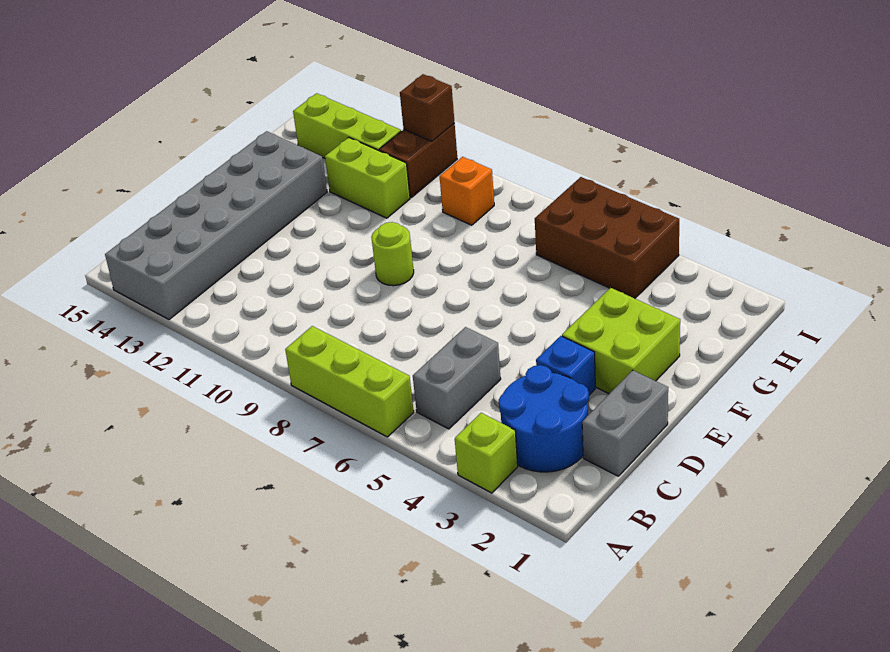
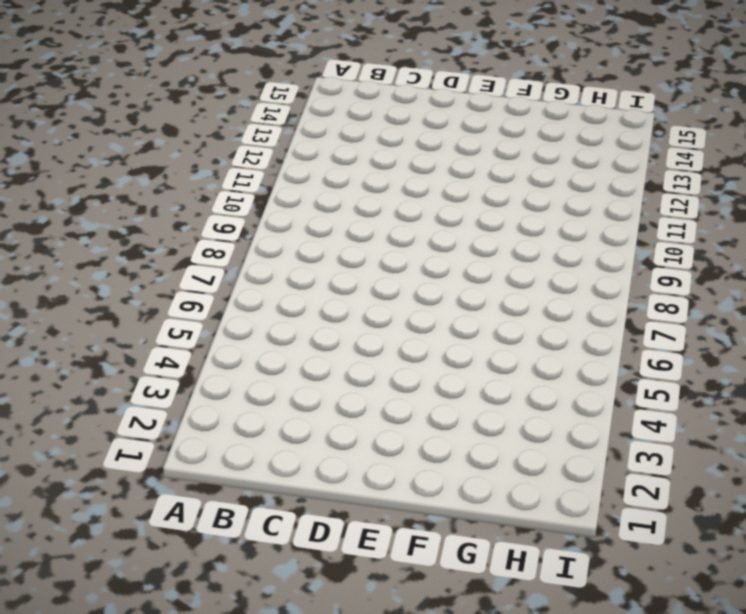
none -> lime brick A3 level 1
none -> lime brick A6:A8 level 1
none -> grey brick A13:F14 level 1

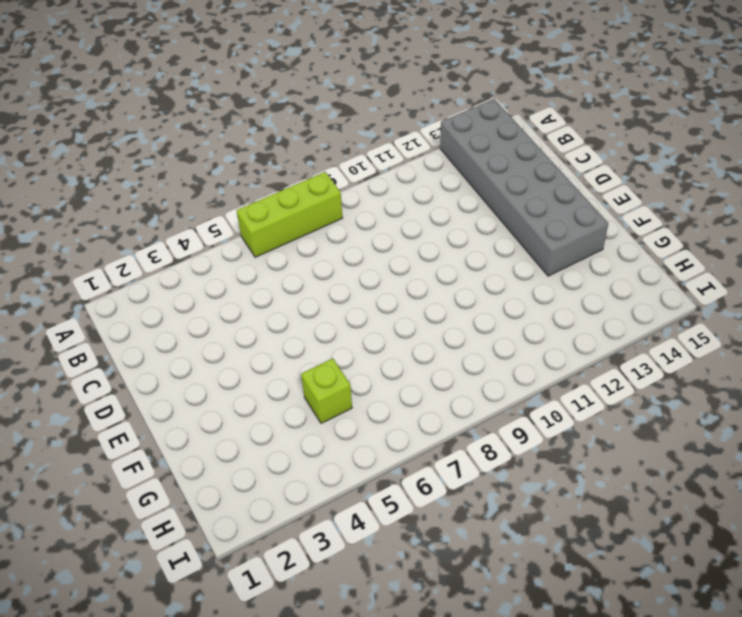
lime brick G5 level 1 -> lime brick A3 level 1
none -> blue round brick B2:C3 level 1
none -> grey brick B5:C5 level 1
none -> grey brick C1:D1 level 1

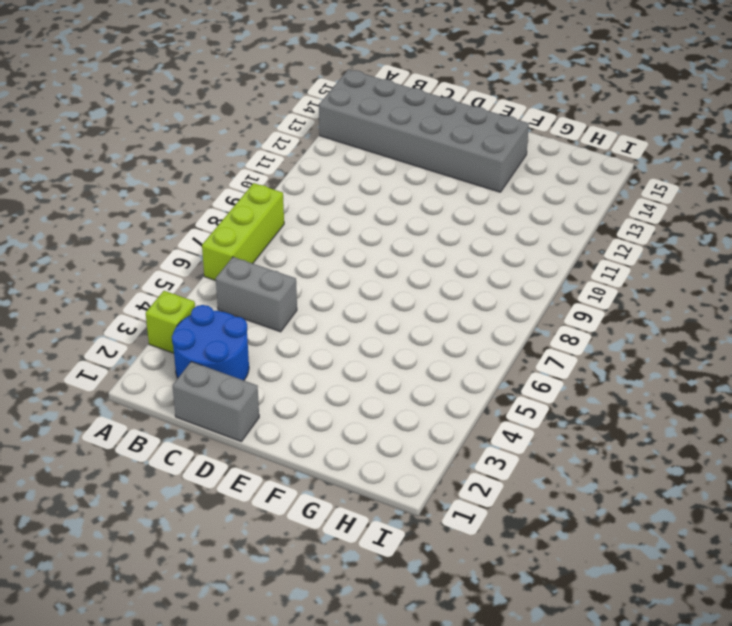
none -> blue brick D3 level 1
none -> lime brick E2:F3 level 1
none -> lime round brick E9 level 1

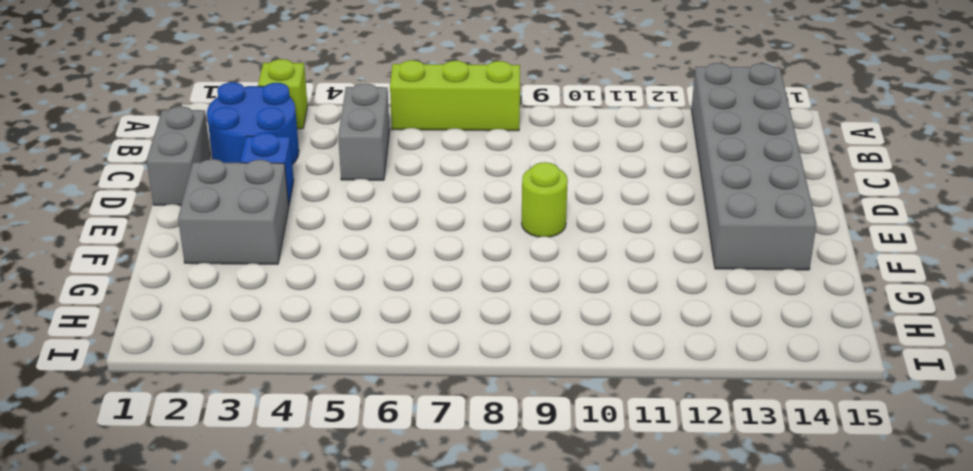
grey brick E2:F3 level 1 -> lime brick E2:F3 level 1
none -> lime brick G11:G12 level 1
none -> brown brick H4:I6 level 1
none -> orange brick H9 level 1

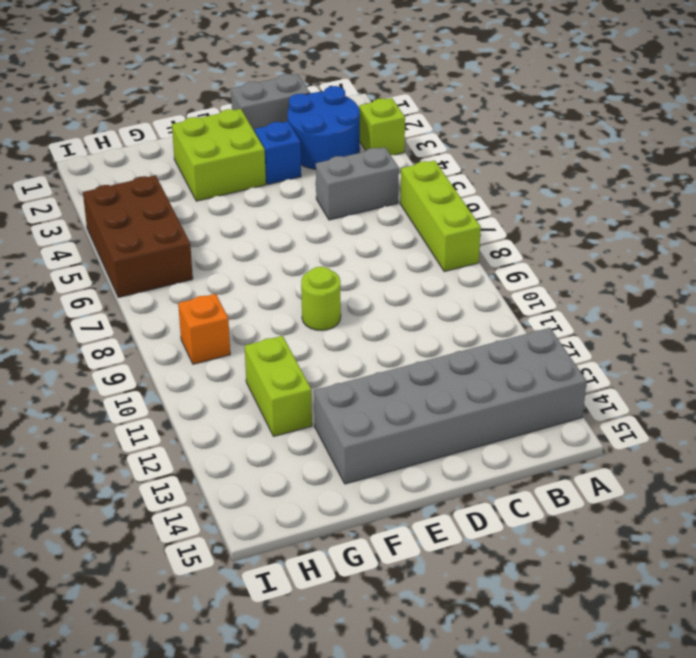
none -> brown brick H11:I11 level 1
none -> lime brick H12:H14 level 1
none -> brown brick I11 level 2

